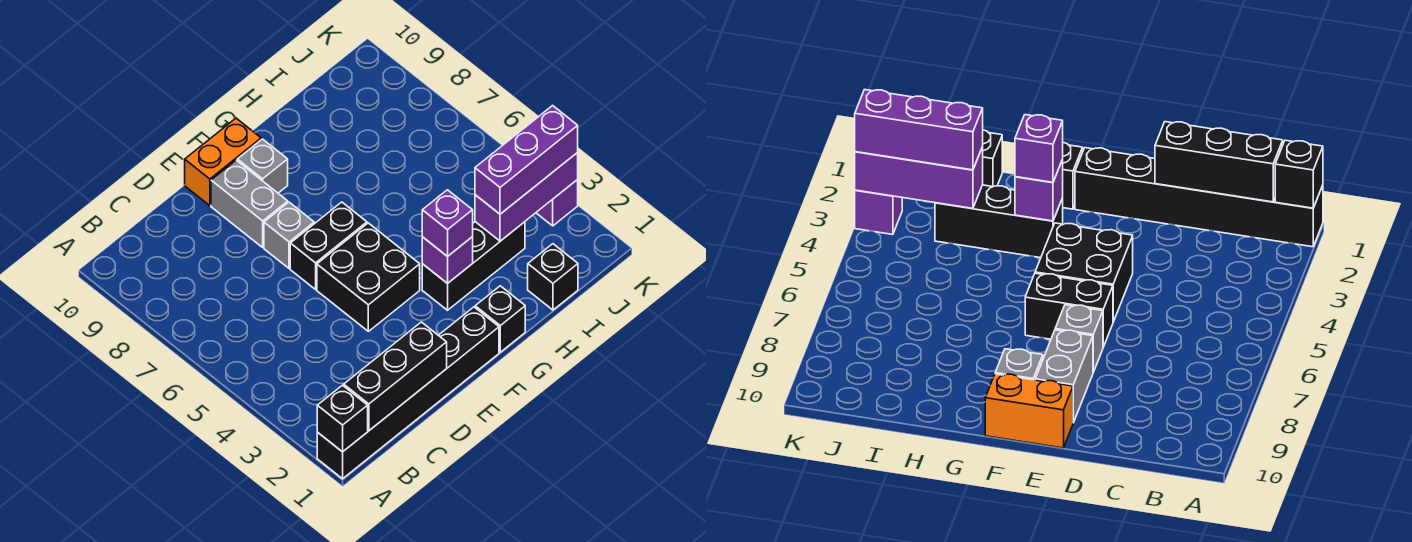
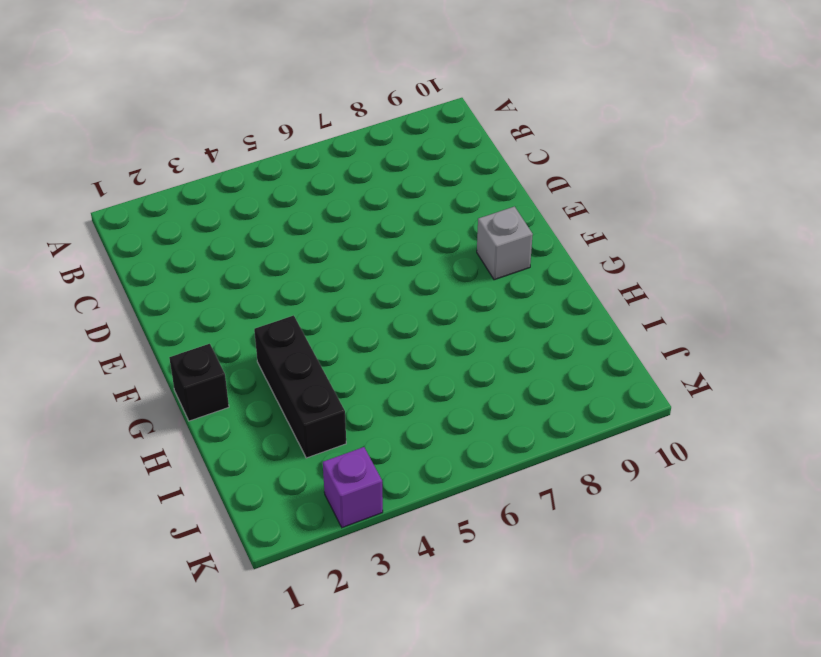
none -> black brick A1:F1 level 1
none -> black brick E4:F5 level 1
none -> black brick E6:F6 level 1

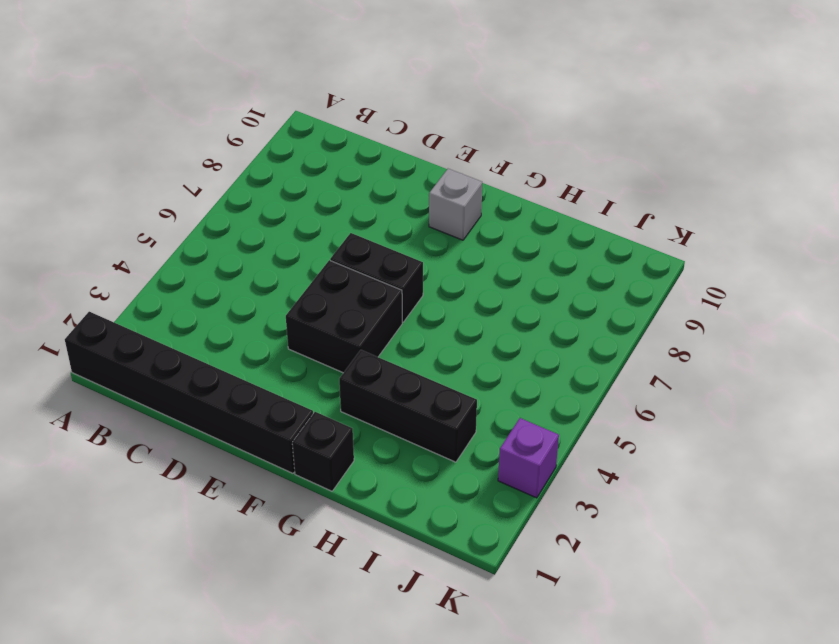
none -> grey brick E7 level 1
none -> grey brick E8:E9 level 1
none -> orange brick E10:F10 level 1

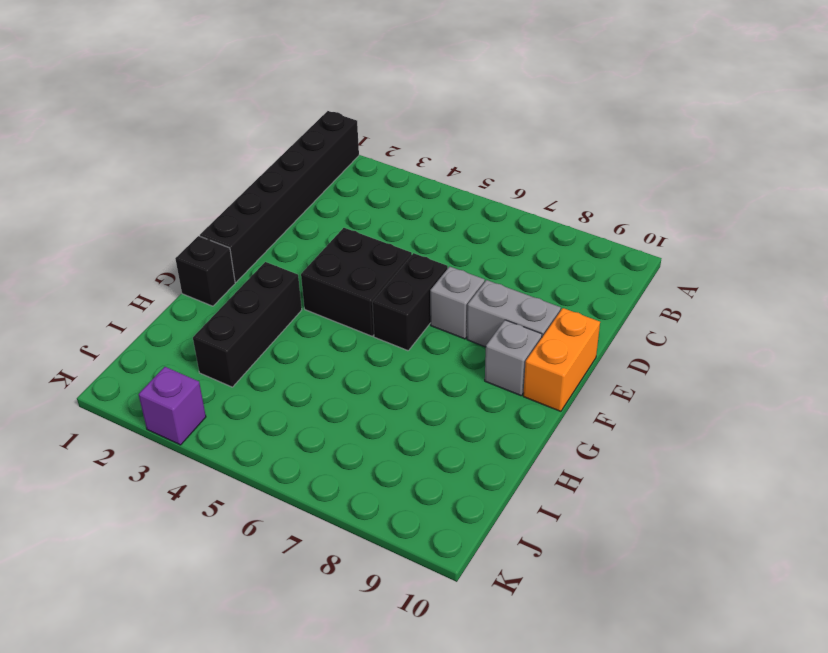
none -> black brick I1 level 1
none -> black brick A1 level 2
none -> black brick B1:D1 level 2

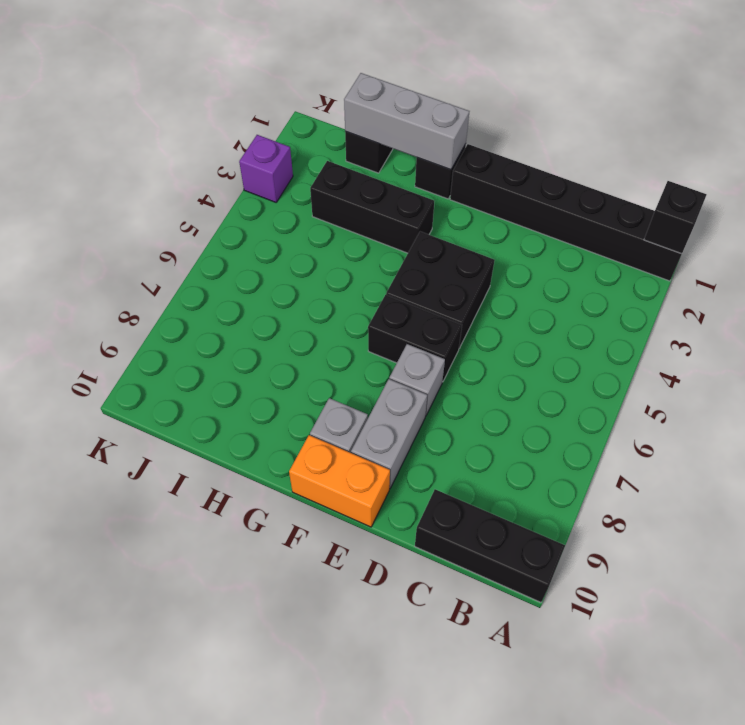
black brick A10:C10 level 1 -> black brick B1:D1 level 2
grey brick G1:I1 level 2 -> none
none -> purple brick G3 level 2
none -> purple brick I3:K3 level 2
none -> purple brick G3 level 3

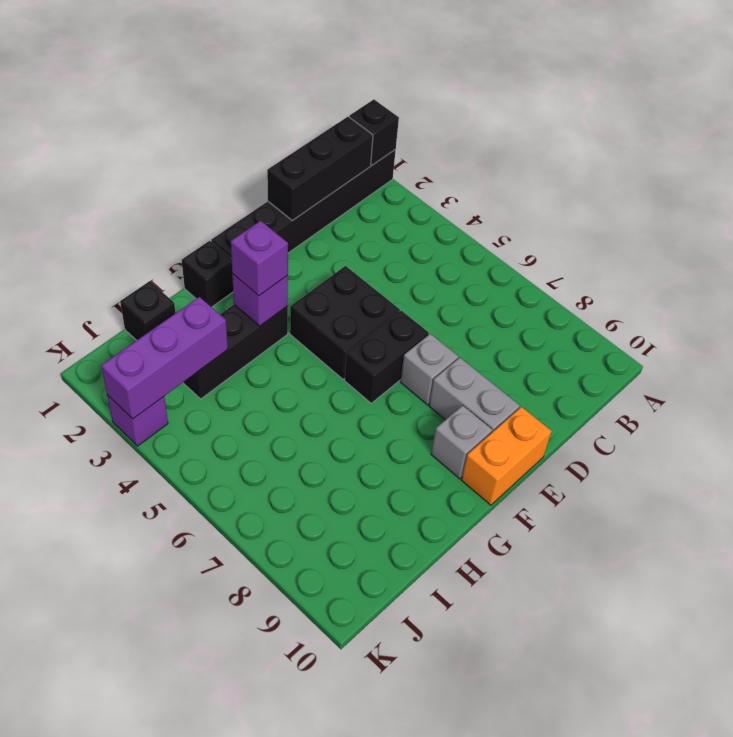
none -> purple brick I3:K3 level 3

